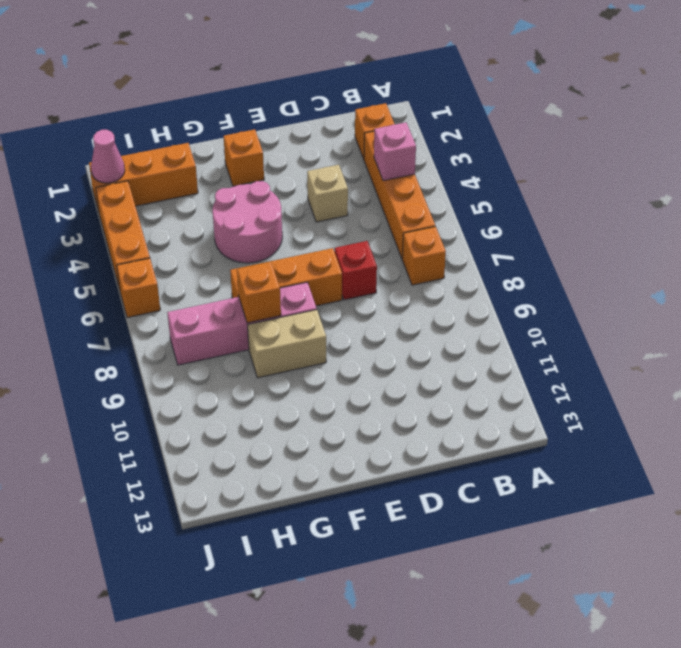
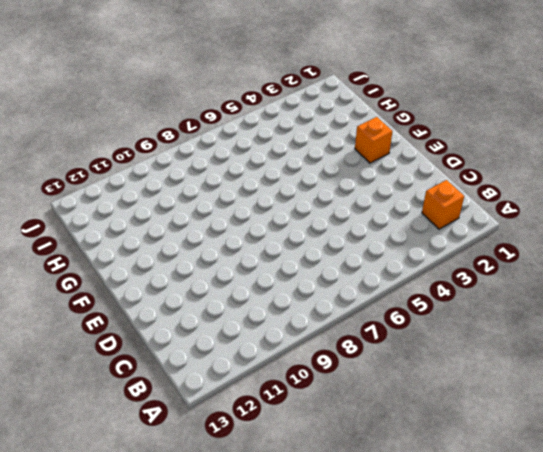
none -> orange brick B3:B6 level 1
none -> orange brick B7 level 1
none -> tan brick D4 level 1

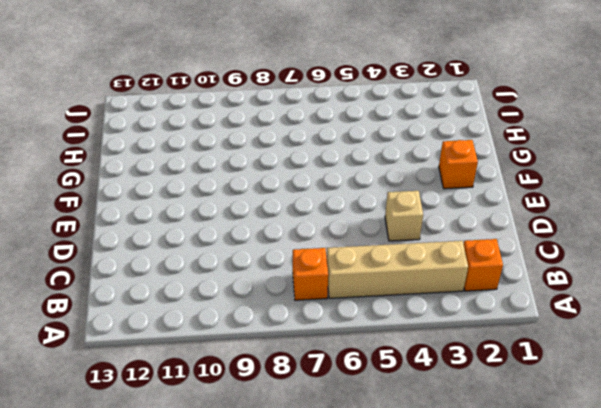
tan brick B3:B6 level 1 -> orange brick B3:B6 level 1
none -> red brick D7 level 1
none -> orange brick E7:G7 level 1
none -> pink round brick F4:G5 level 1

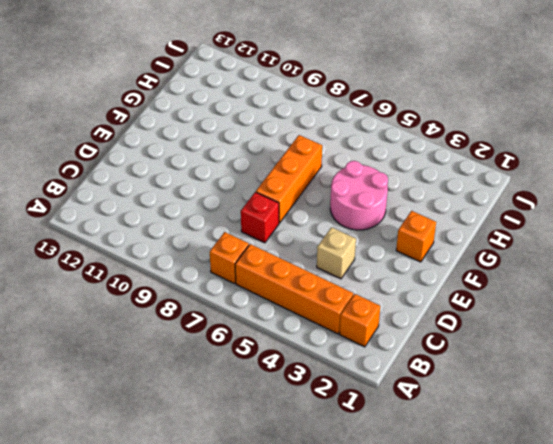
none -> pink brick F8:I8 level 1
none -> tan brick F9:G9 level 1
none -> orange brick H2:J2 level 1

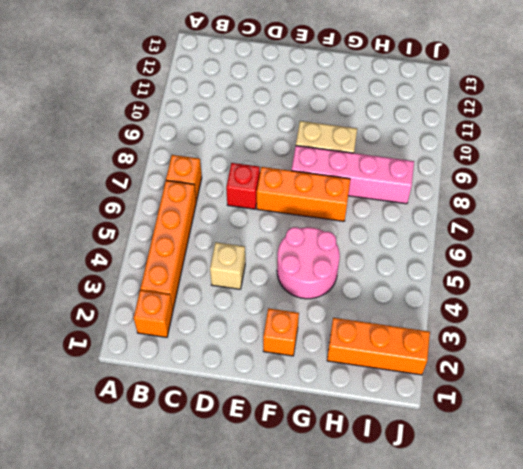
none -> orange brick J3:J5 level 1
none -> orange brick J6 level 1
none -> pink brick B4 level 2

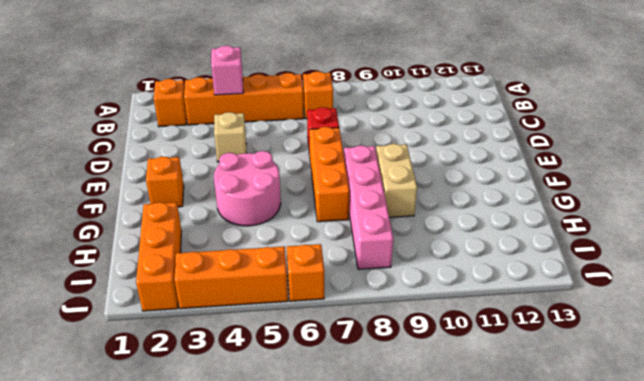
none -> orange brick G8 level 2
none -> pink cone J2 level 2

